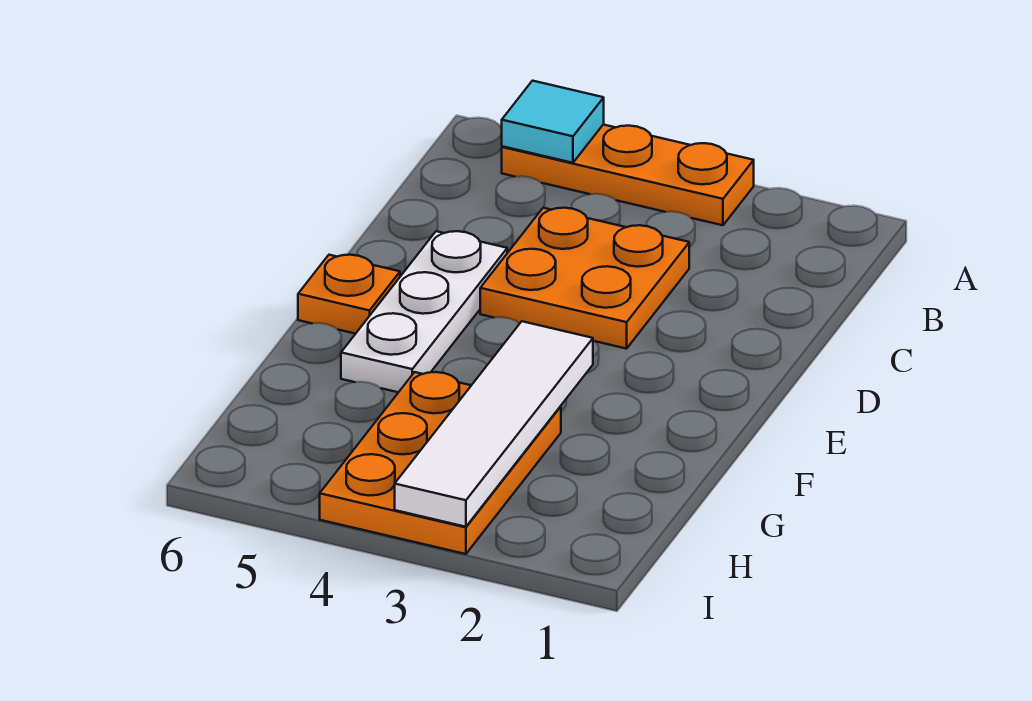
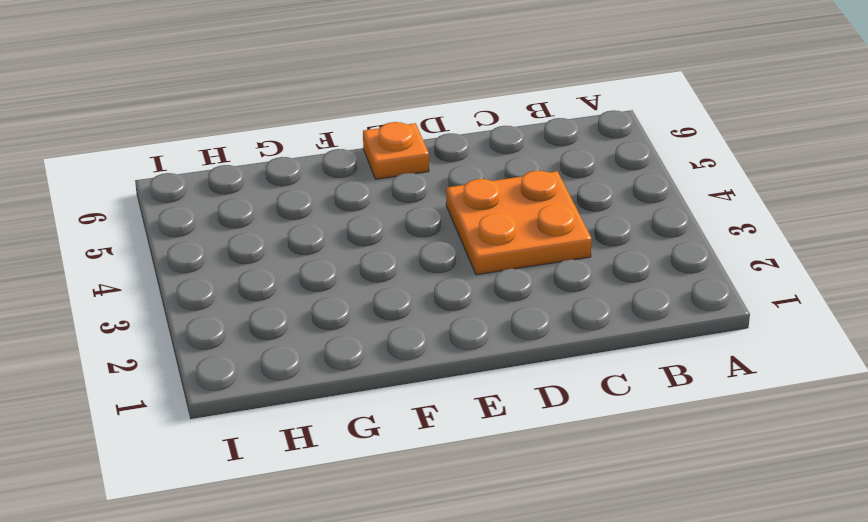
none -> orange plate A3:A5 level 1
none -> white plate D5:F5 level 1

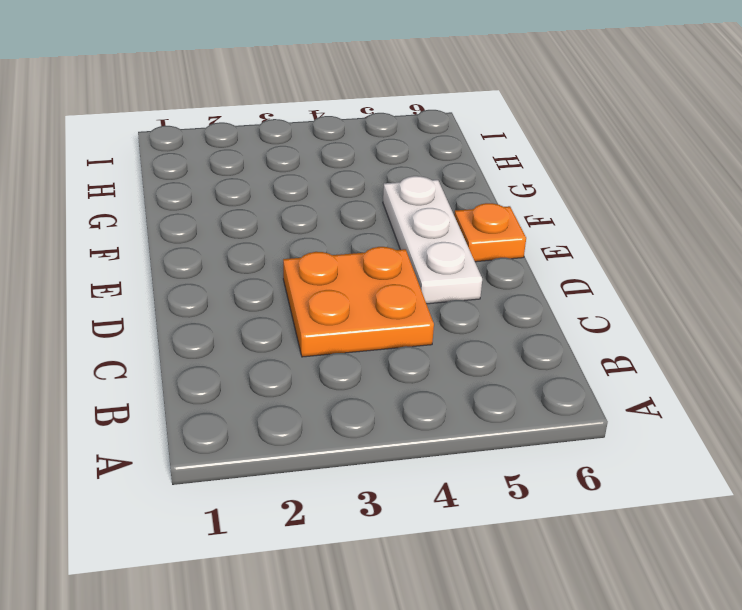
none -> orange plate A3:A5 level 1
none -> orange plate G3:I4 level 1

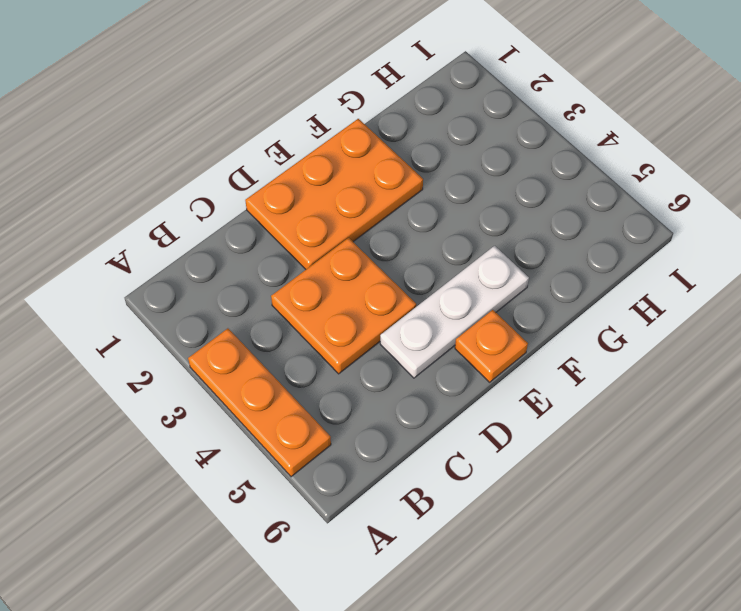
orange plate D1:F2 level 1 -> orange plate G3:I4 level 1
none -> cyan tile A5 level 2
none -> white tile F3:I3 level 2

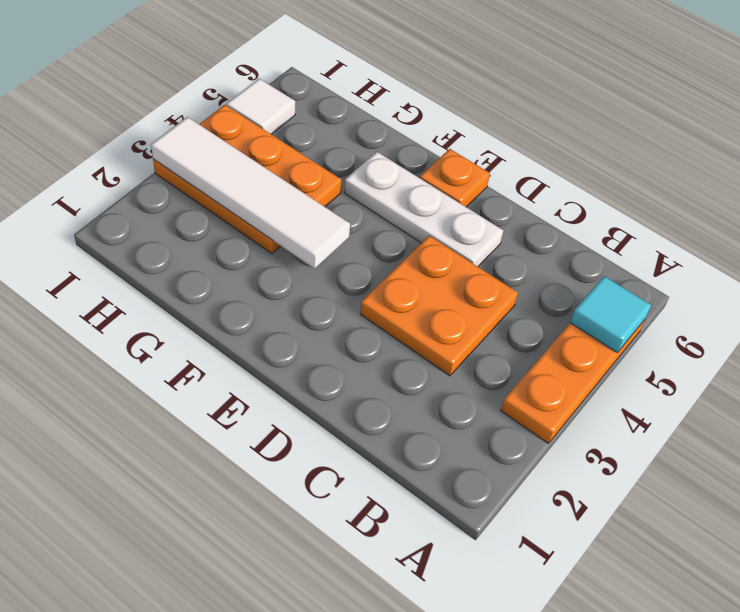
white tile I5 level 1 -> none

